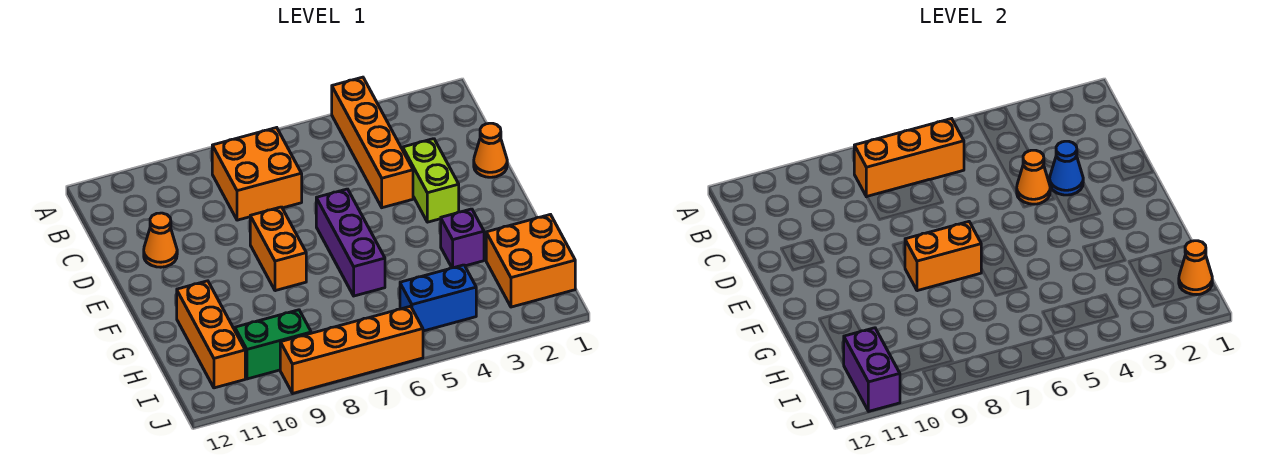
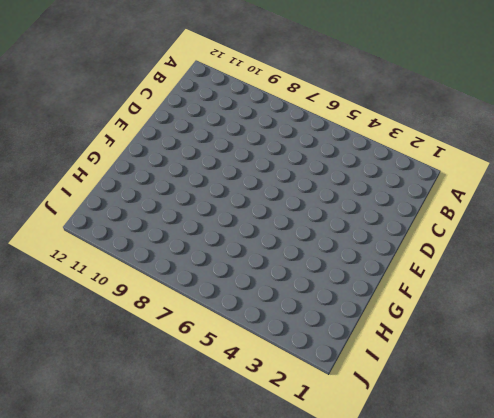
none -> orange brick A4:D4 level 1
none -> orange brick B7:C8 level 1
none -> orange cone D1 level 1

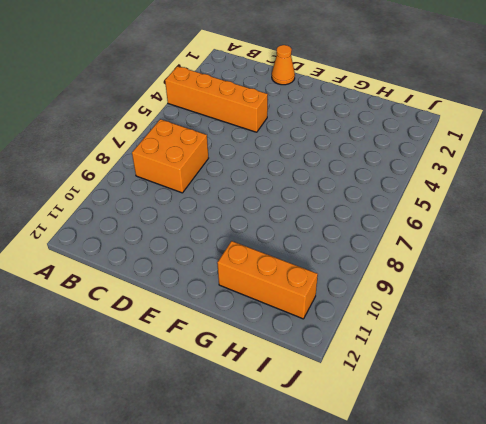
none -> lime brick D3:E3 level 1
none -> orange cone D11 level 1
none -> purple brick E6:G6 level 1

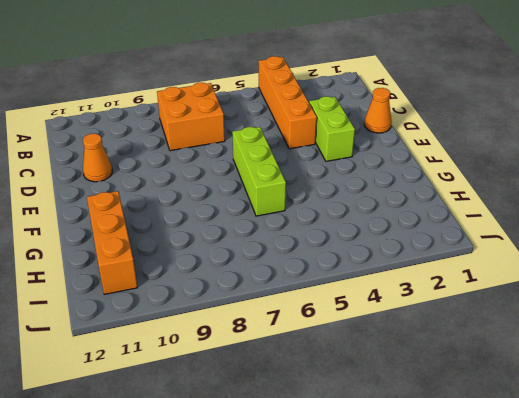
lime brick E6:G6 level 1 -> purple brick E6:G6 level 1
none -> orange brick E8:F8 level 1
none -> purple brick G3 level 1
none -> orange brick H1:I2 level 1

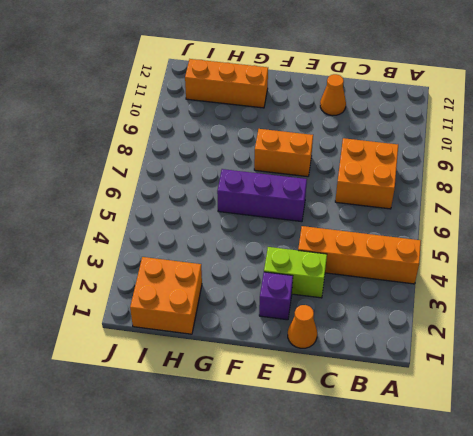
purple brick E2 level 1 -> purple brick G3 level 1
none -> blue brick I4:I5 level 1
none -> green brick I9:I10 level 1
none -> orange brick J6:J9 level 1

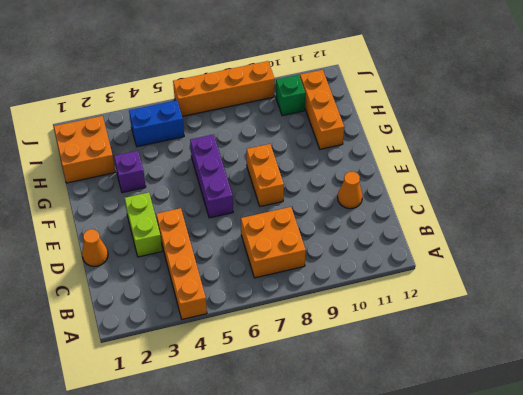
green brick I10 level 1 -> green brick I9:I10 level 1
none -> orange brick B6:B8 level 2
none -> blue cone D3 level 2
none -> orange cone D4 level 2

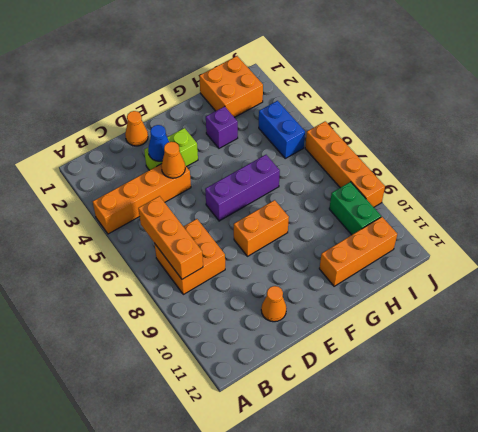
none -> orange brick F7:F8 level 2
none -> orange cone I1 level 2
none -> purple brick I11:J11 level 2

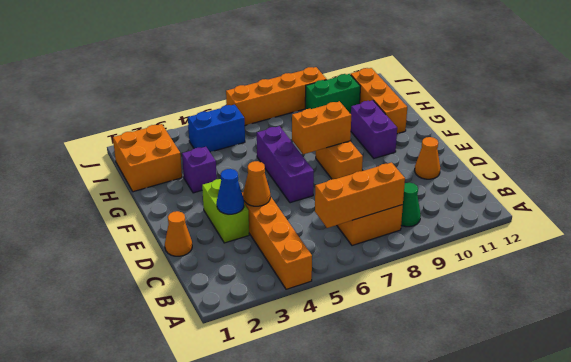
green cone B9 level 1 -> none
purple brick F10:G10 level 1 -> purple brick I11:J11 level 2
none -> orange cone I1 level 2

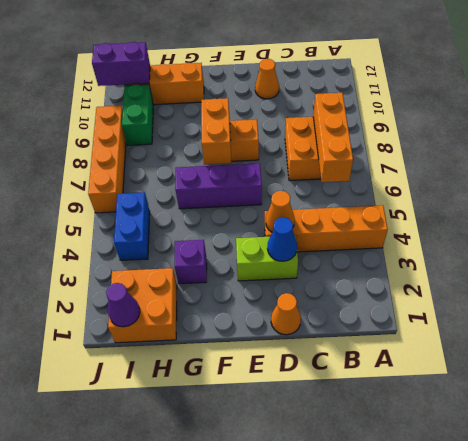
purple cone I1 level 2 -> orange cone I1 level 2

